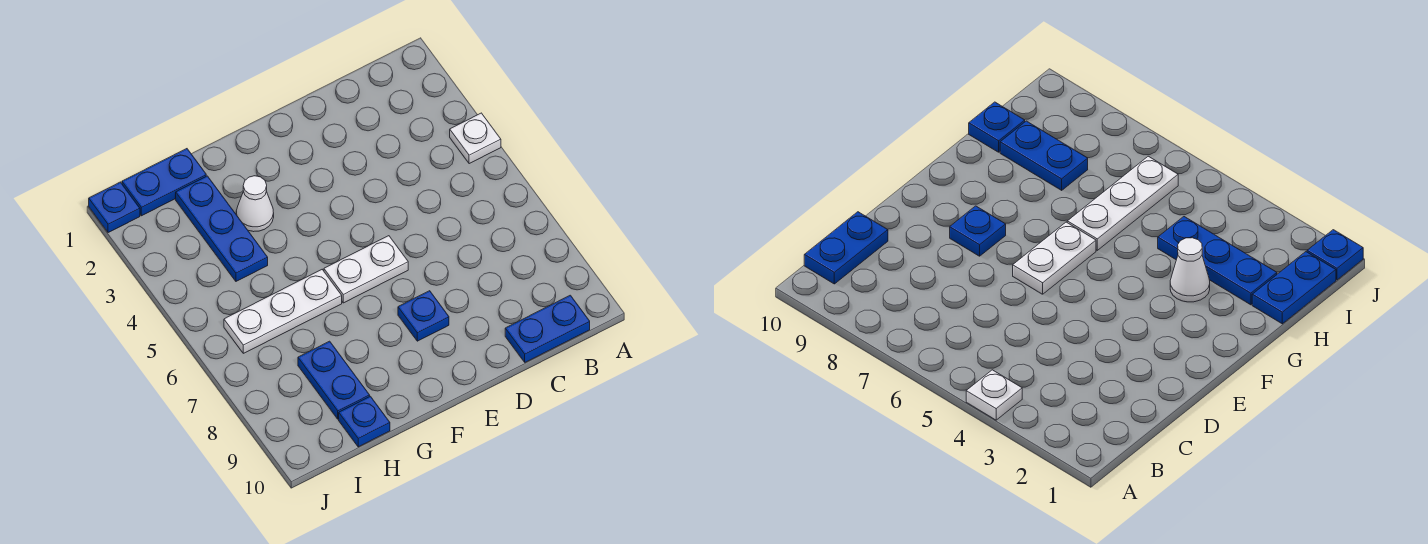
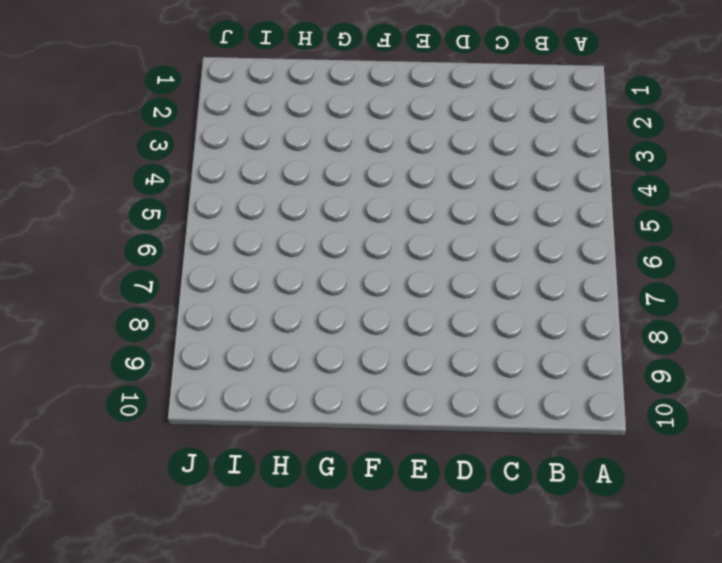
none -> white plate A4 level 1
none -> blue plate B10:C10 level 1

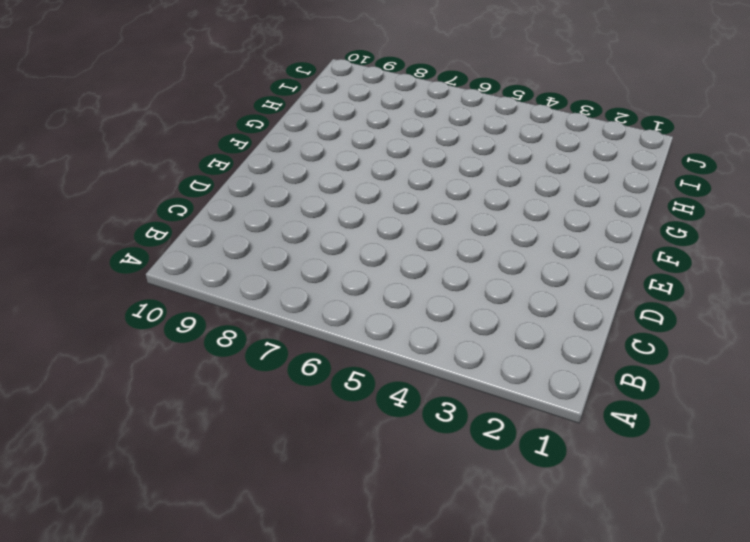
none -> white plate A4 level 1
none -> blue plate B10:C10 level 1

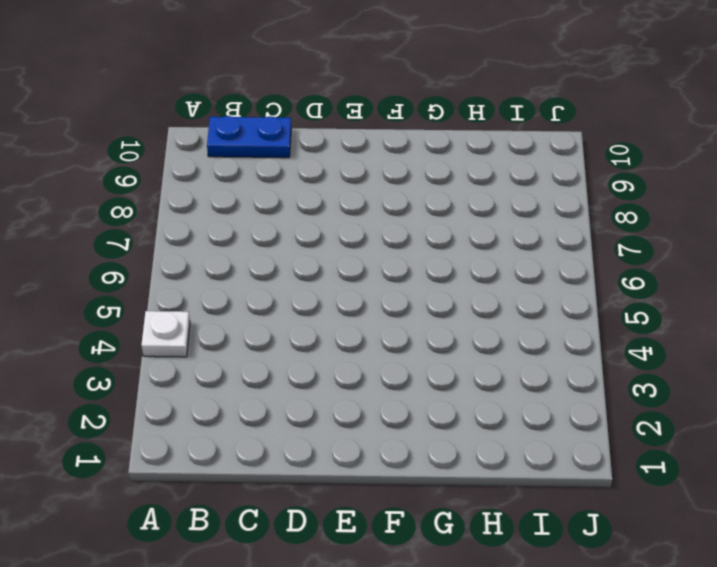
none -> white plate E6:F6 level 1
none -> blue plate E8 level 1

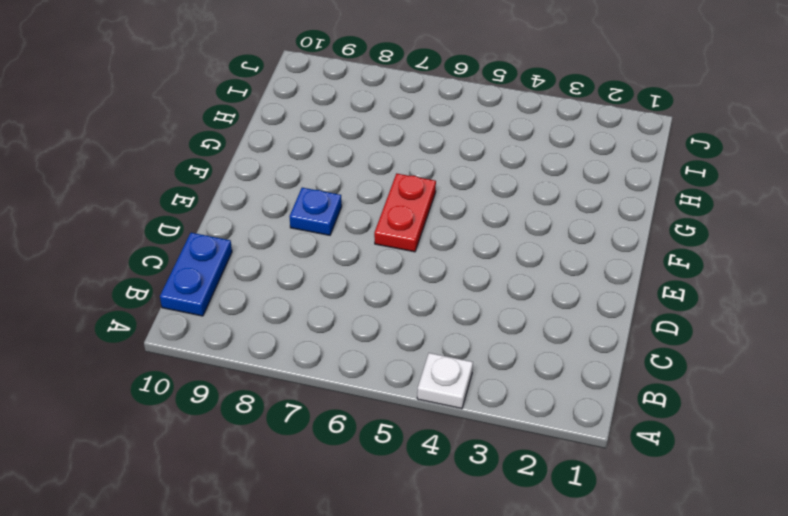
red plate E6:F6 level 1 -> white plate E6:F6 level 1
none -> white cone G3 level 1
none -> white plate G6:I6 level 1

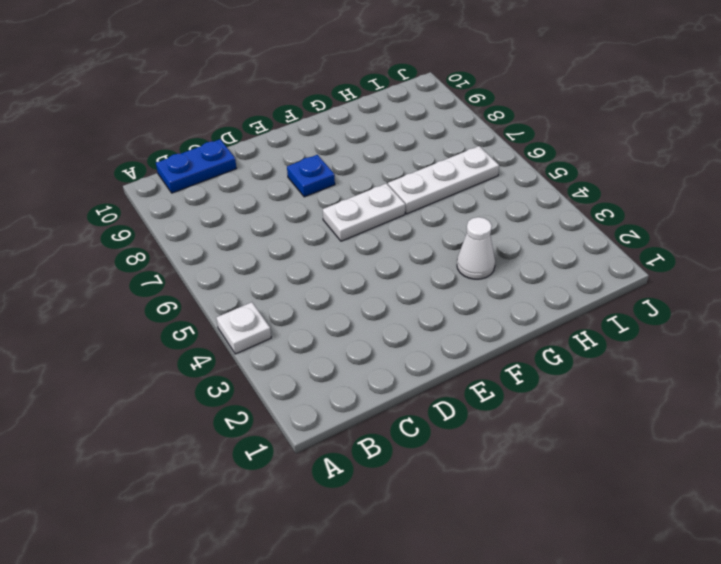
none -> blue plate H1:I1 level 1
none -> blue plate H2:H4 level 1

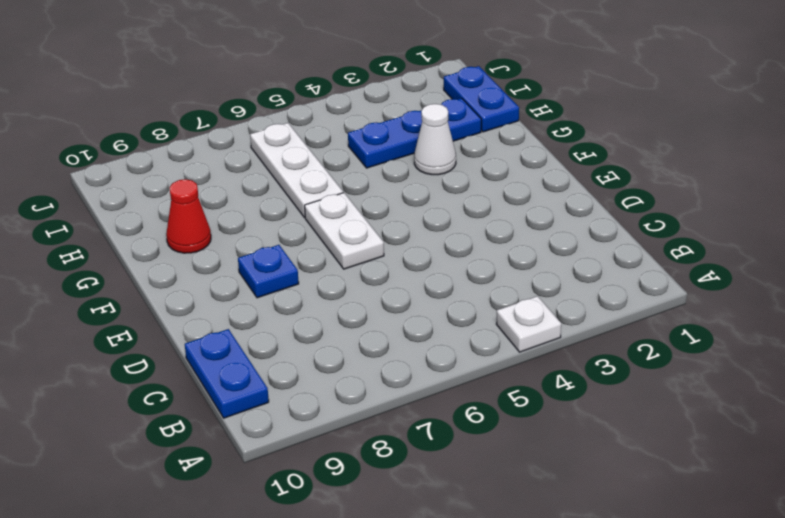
red cone G9 level 1 -> none
none -> blue plate H8:H9 level 1
none -> blue plate H10 level 1

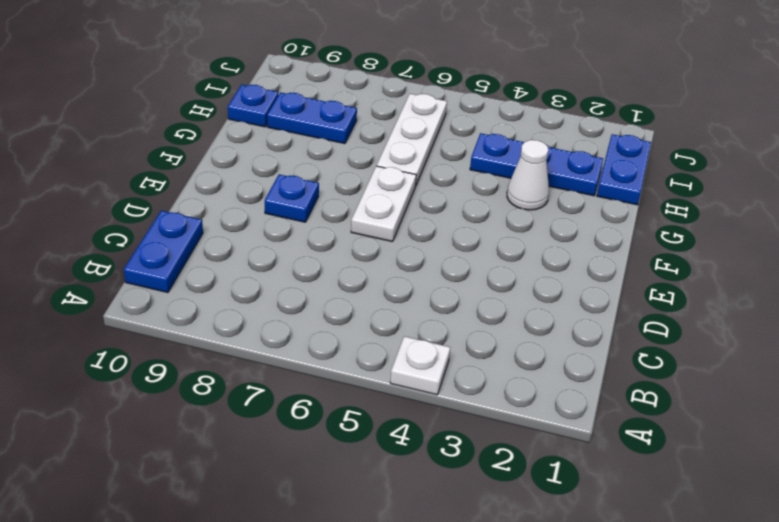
none -> blue plate J1 level 1

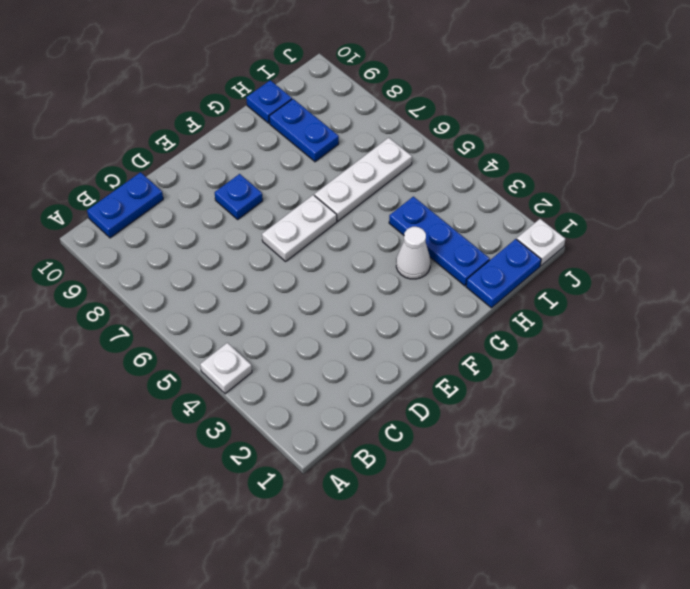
white plate J1 level 1 -> blue plate J1 level 1

